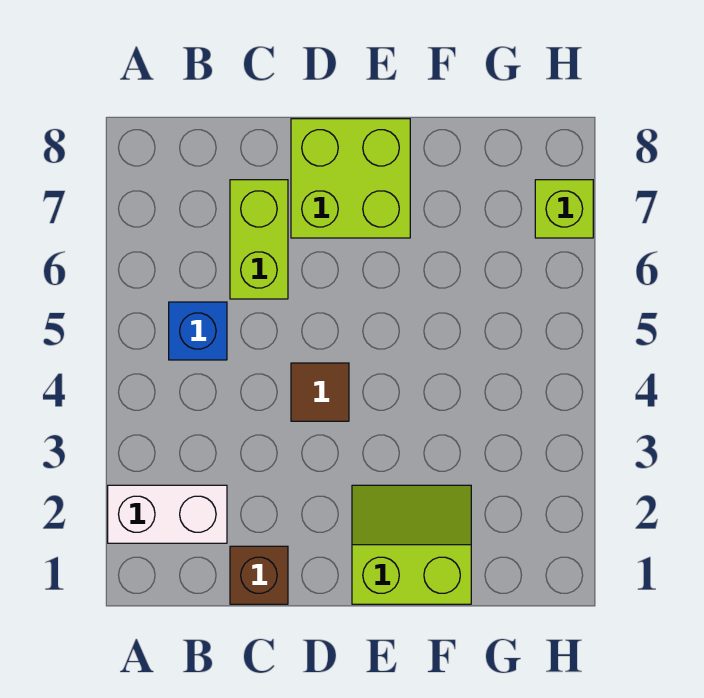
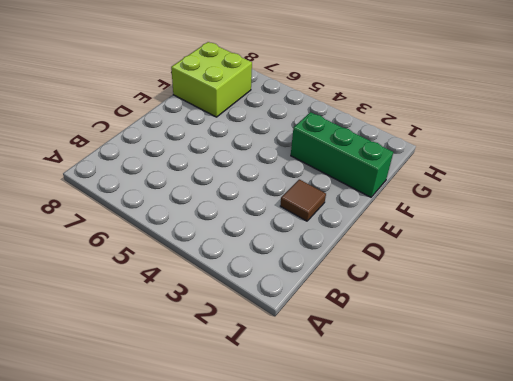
brown tile D2 level 1 -> brown tile D4 level 1
green brick F1:F3 level 1 -> lime slope E1:F2 level 1 top 1
lime brick F7:G8 level 1 -> lime brick D7:E8 level 1
none -> white brick A2:B2 level 1
none -> blue brick B5 level 1

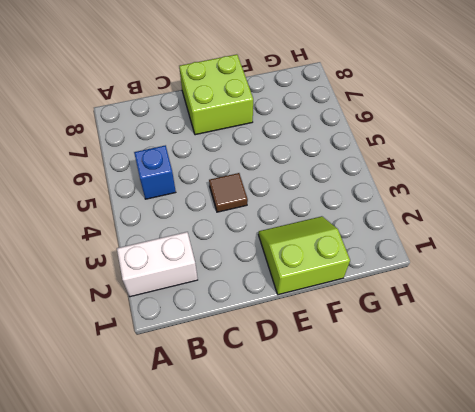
none -> brown brick C1 level 1
none -> lime brick C6:C7 level 1

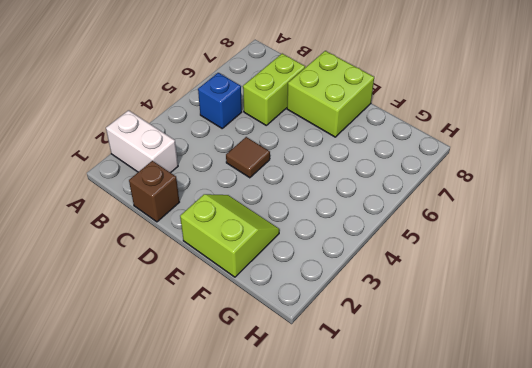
none -> lime brick H7 level 1

